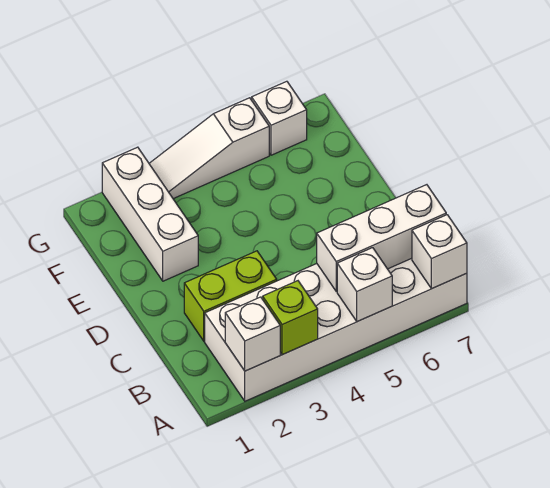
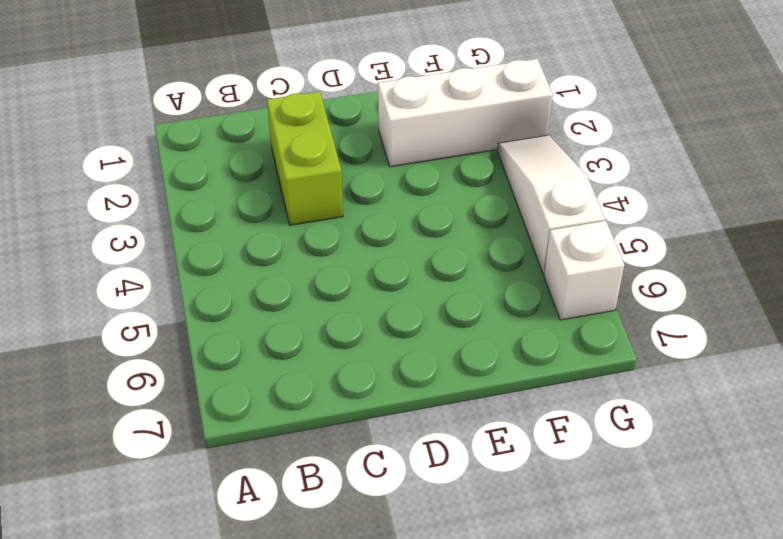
none -> white brick A2:B7 level 1
none -> white brick A2 level 2

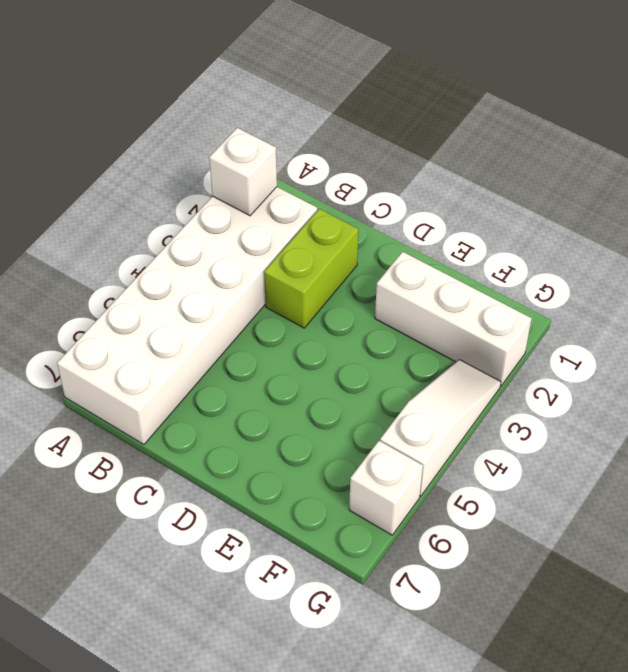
none -> lime brick A3 level 2
none -> white brick A5 level 2

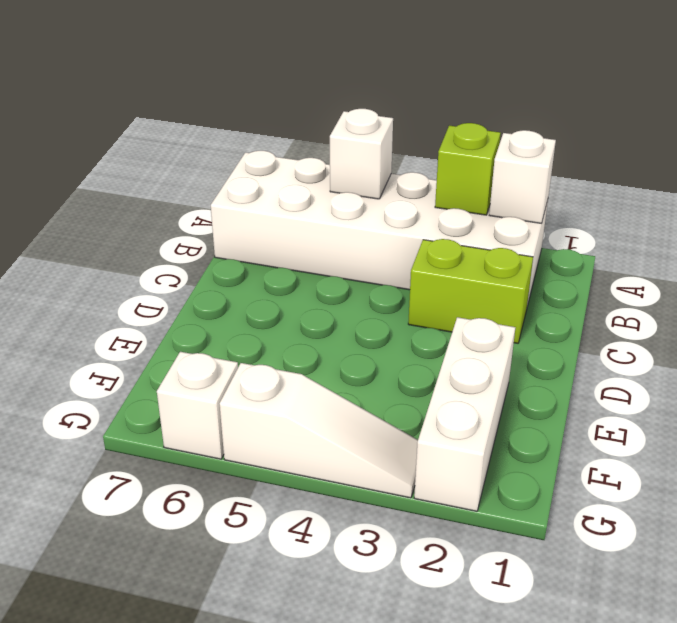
none -> white brick A7 level 2
none -> white brick B5:B7 level 2

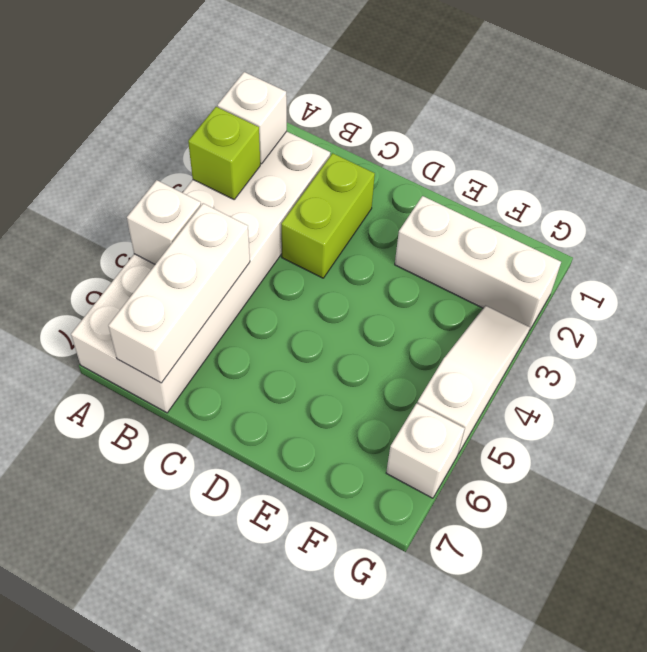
none -> white brick A7 level 2

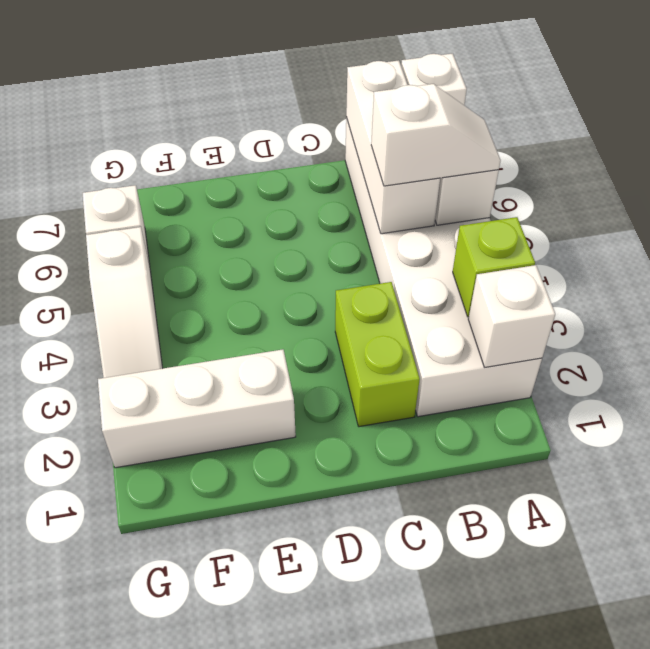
white slope A5:B5 level 3 top B -> none

